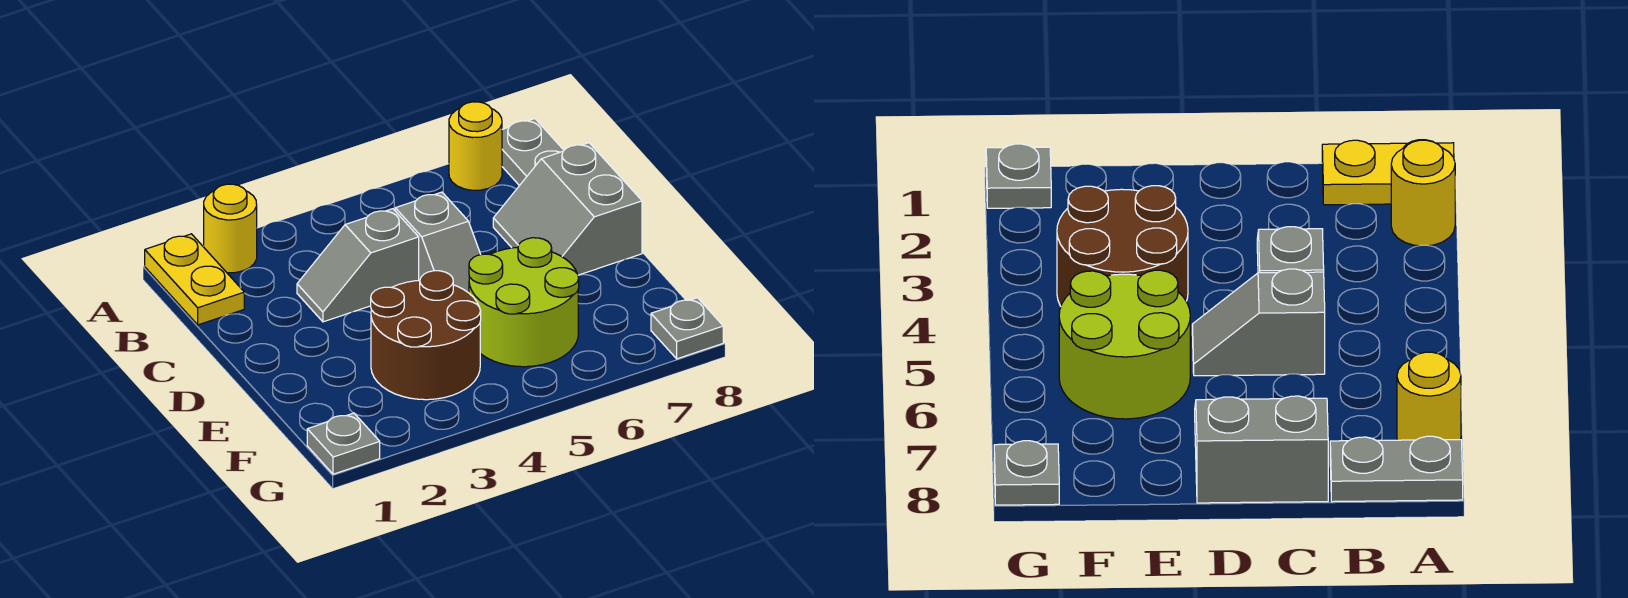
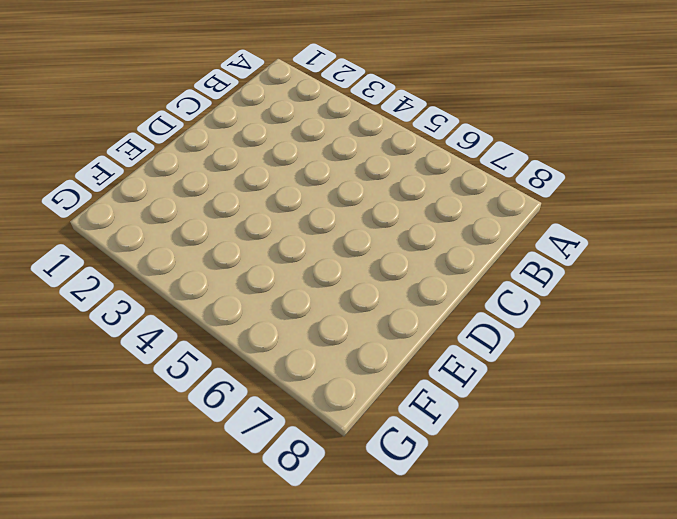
none -> yellow plate A1:B1 level 1
none -> yellow round brick A2 level 1

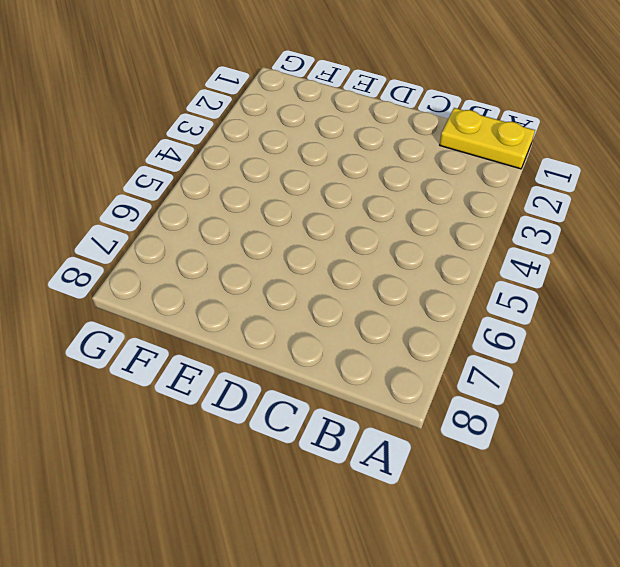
none -> yellow round brick A2 level 1
none -> yellow round brick A7 level 1

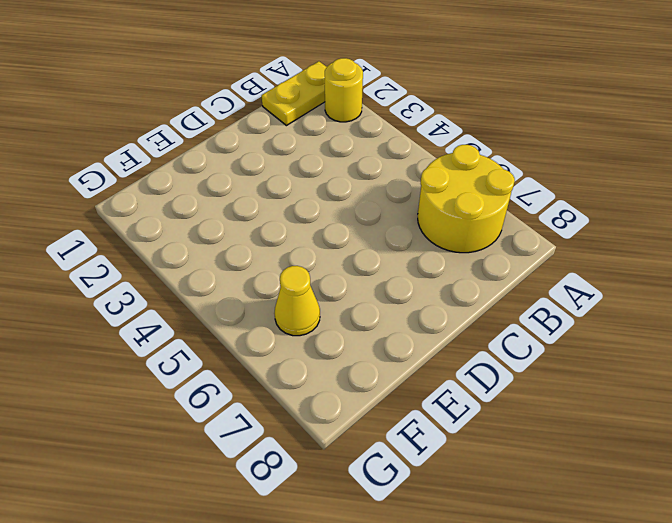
yellow round brick A6:B7 level 1 -> yellow round brick A7 level 1
yellow cone F6 level 1 -> lime round brick E5:F6 level 1
none -> grey plate A8:B8 level 1
none -> grey slope C3:C4 level 1 top 4

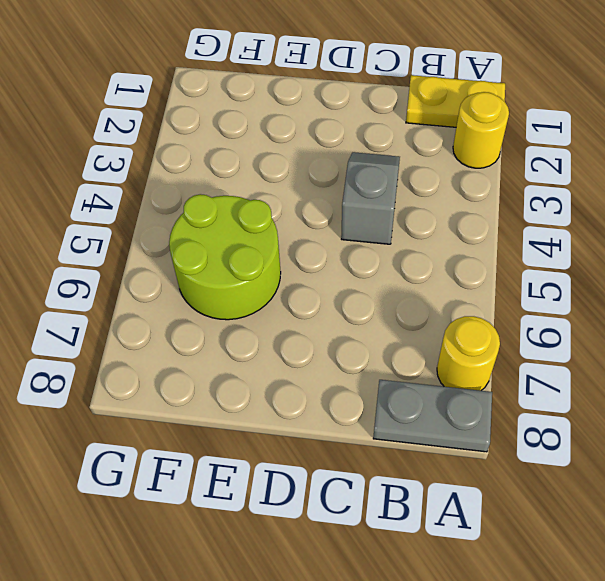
none -> grey slope C5:D5 level 1 top C
none -> grey slope C7:D8 level 1 top 8

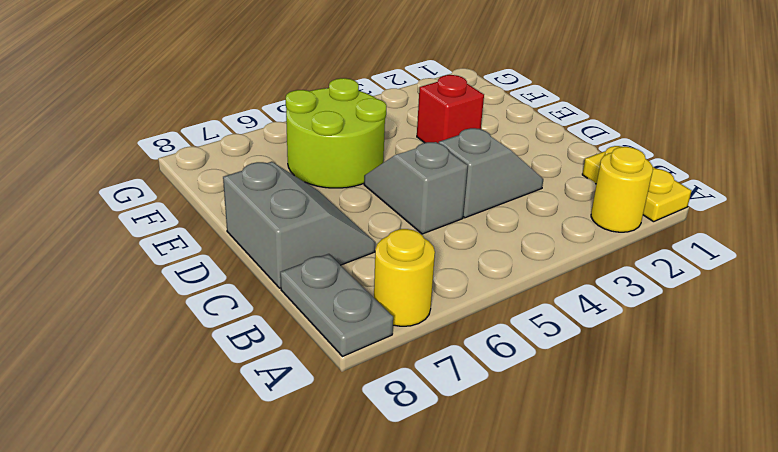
red brick E3 level 1 -> brown round brick E3:F4 level 1
none -> grey plate G1 level 1
none -> grey plate G8 level 1

